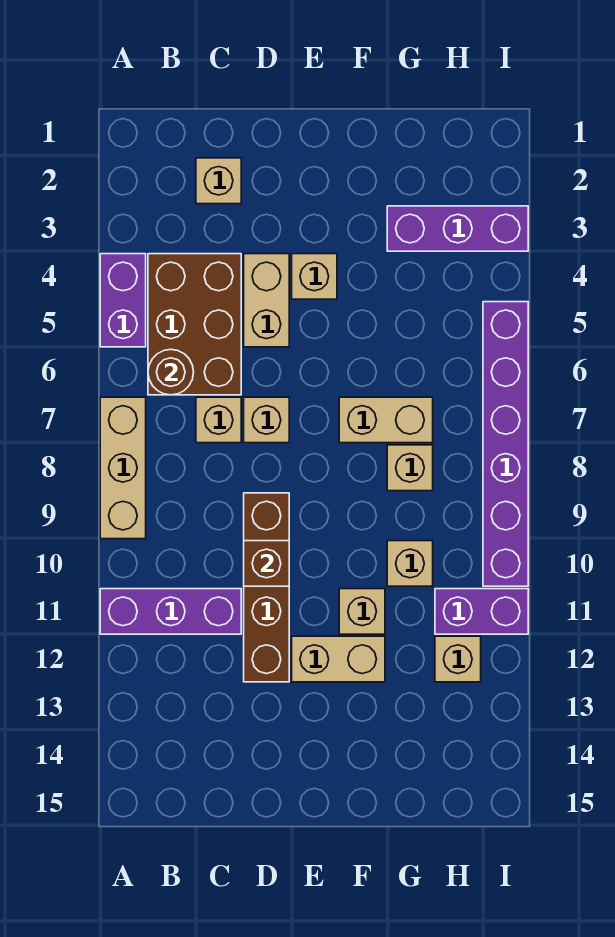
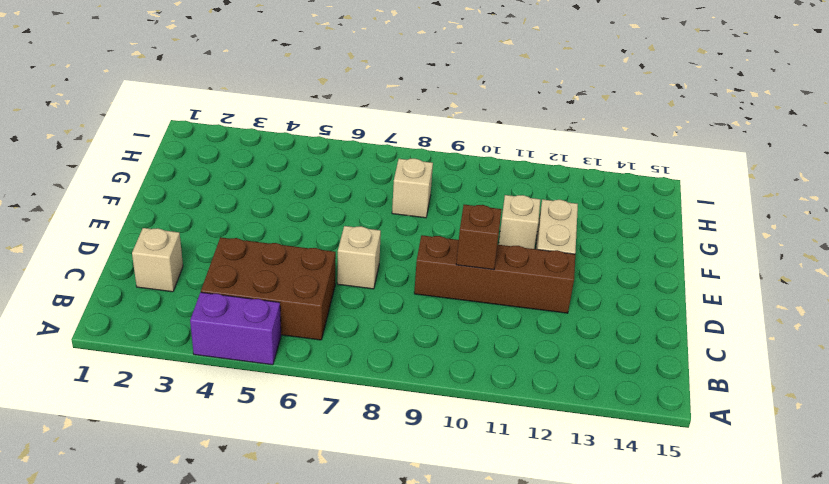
none -> tan brick A7:A9 level 1
none -> purple brick A11:C11 level 1
none -> tan brick C7 level 1

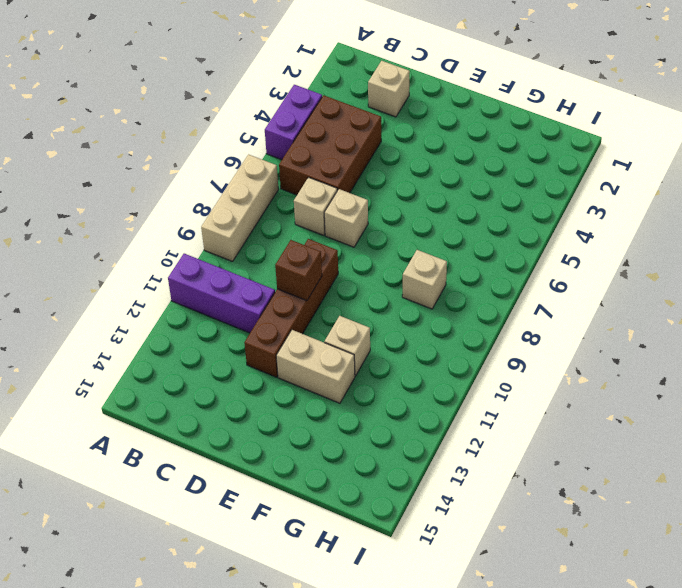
none -> tan brick D4:D5 level 1
none -> tan brick E4 level 1
none -> tan brick F7:G7 level 1

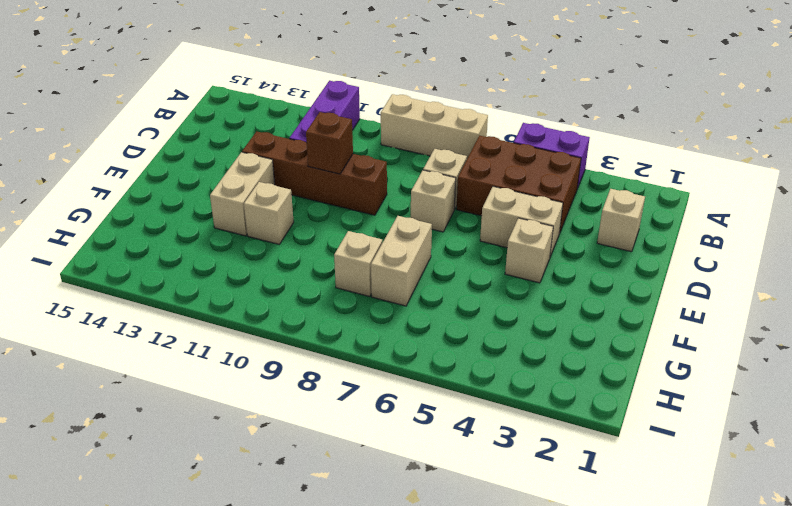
none -> purple brick G3:I3 level 1
none -> tan brick G10 level 1
none -> purple brick H11:I11 level 1

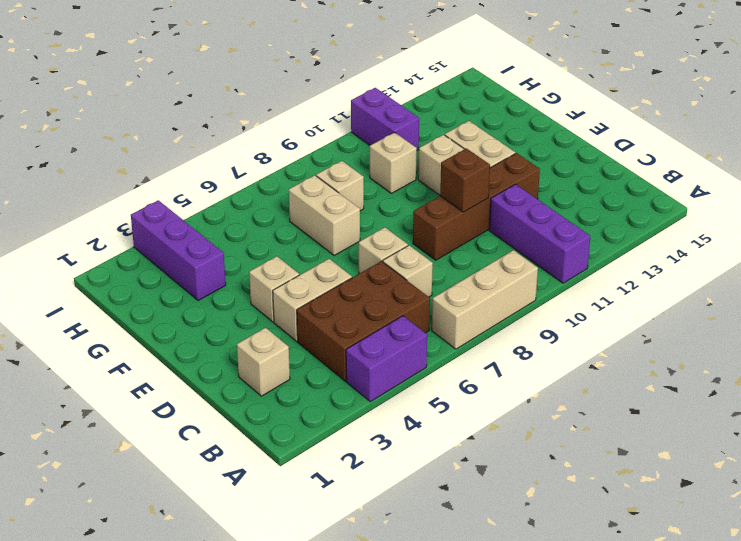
none -> tan brick H12 level 1
none -> purple brick I5:I10 level 1
none -> brown round brick B6 level 2

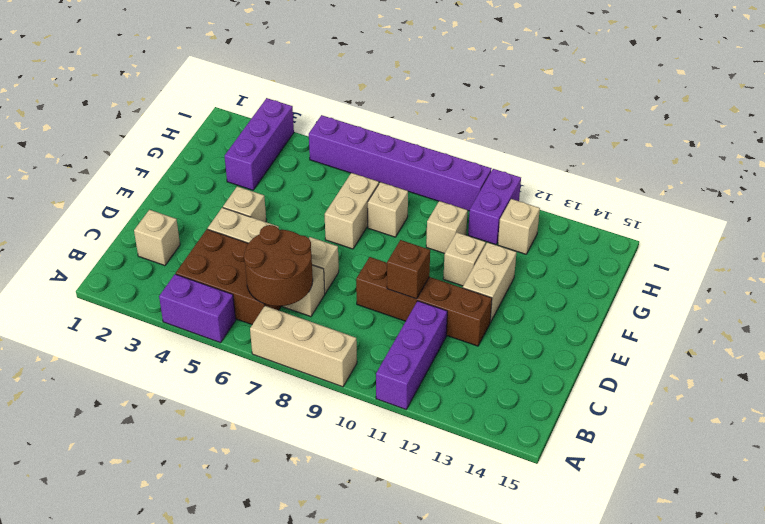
brown round brick B6:C7 level 2 -> brown round brick B6 level 2

